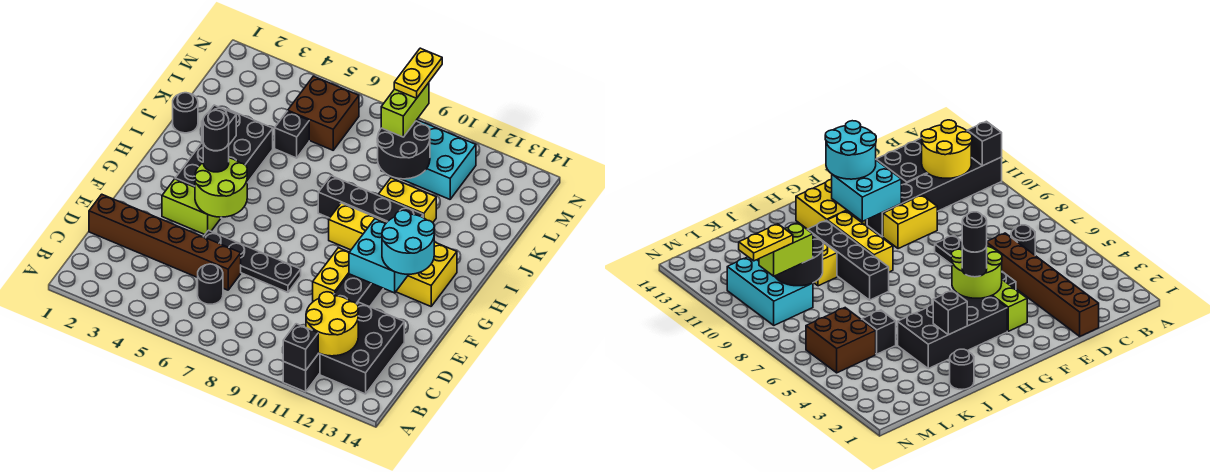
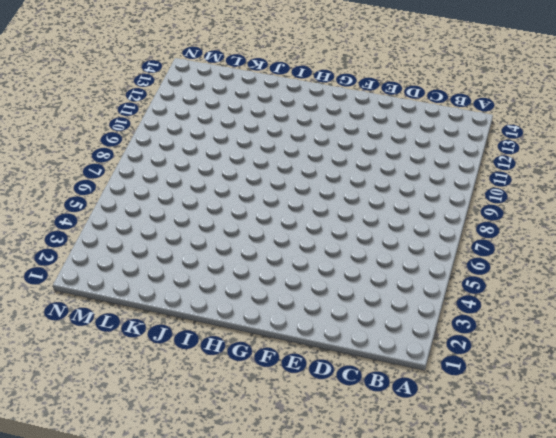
none -> black brick A11:F11 level 1
none -> black brick B12:D13 level 1
none -> black round brick C6 level 1

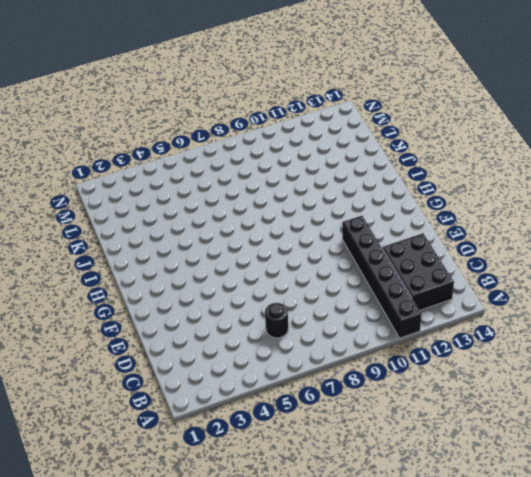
none -> brown brick D1:D6 level 1
none -> black plate E5:E8 level 1
none -> yellow brick E10:F10 level 1

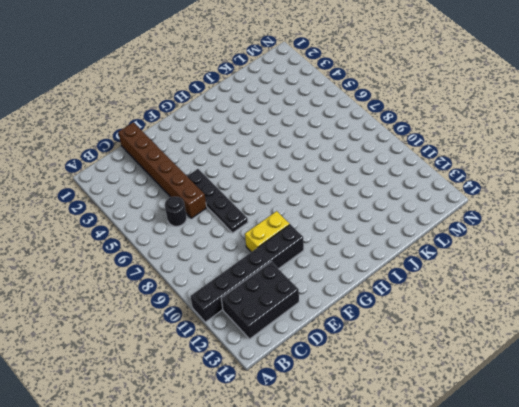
none -> lime brick F3:F4 level 1
none -> black brick G3:J4 level 1
none -> yellow brick G12:H13 level 1

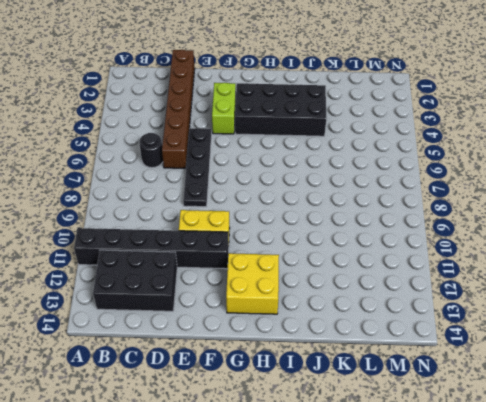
none -> yellow brick H9:H11 level 1
none -> black brick I8:I11 level 1
none -> black round brick J1 level 1

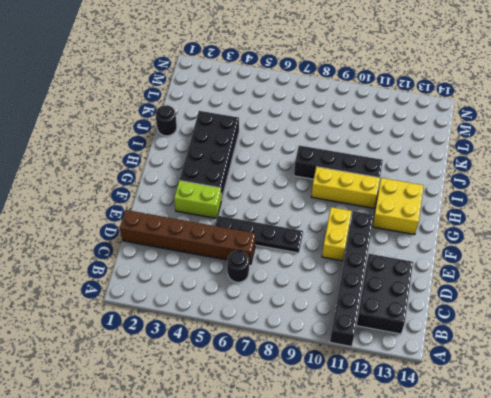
none -> yellow brick J10:J11 level 1
none -> black brick K5 level 1
none -> brown brick L5:M6 level 1

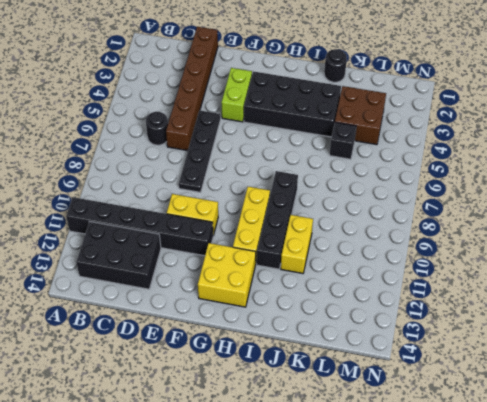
brown brick K3:L4 level 1 -> brown brick L5:M6 level 1
none -> cyan brick L9:M11 level 1
none -> black brick A11 level 2
none -> yellow round brick B11:C12 level 2

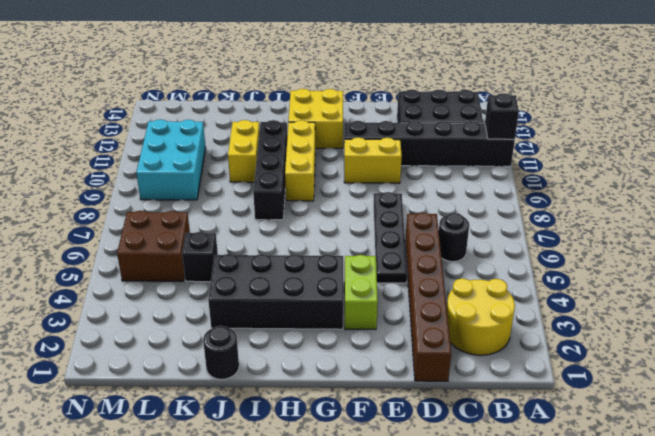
yellow round brick B2:C3 level 1 -> yellow round brick B11:C12 level 2
none -> lime round brick F4:G5 level 2
none -> cyan brick F11:G12 level 2
none -> black brick I3 level 2

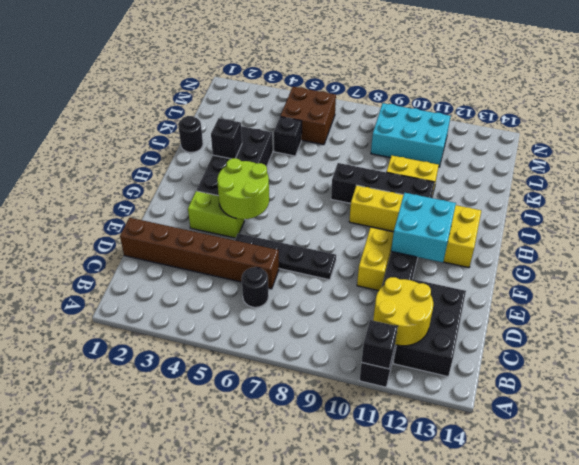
none -> black round brick K9:L10 level 2
none -> cyan round brick F12:G13 level 3
none -> black round brick G4 level 3

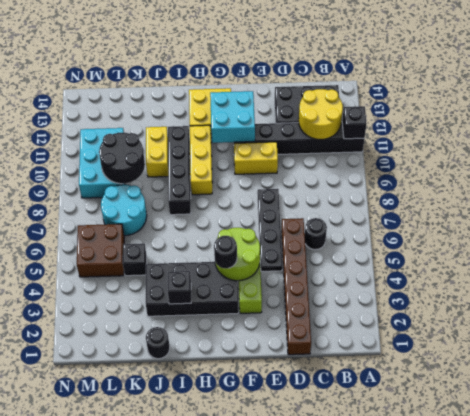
cyan round brick K7:L8 level 1 -> cyan round brick F12:G13 level 3
none -> lime brick L9:M9 level 3
none -> black round brick G4 level 4
none -> yellow plate M9:N9 level 4

